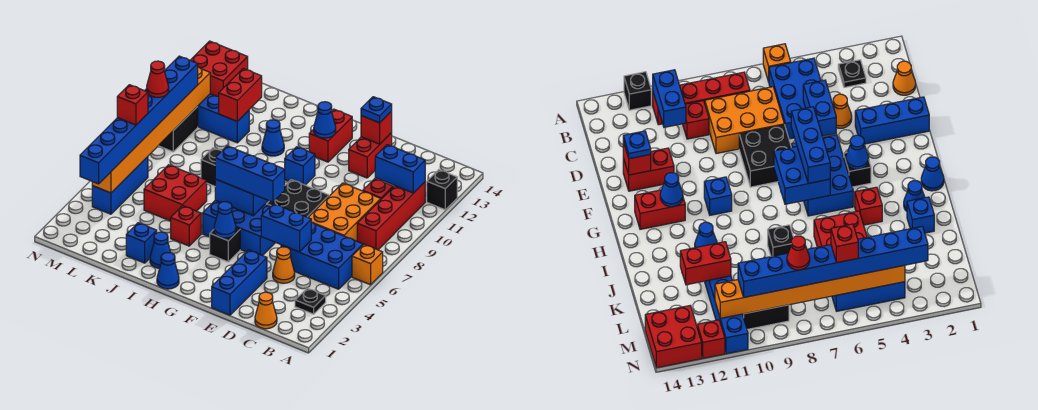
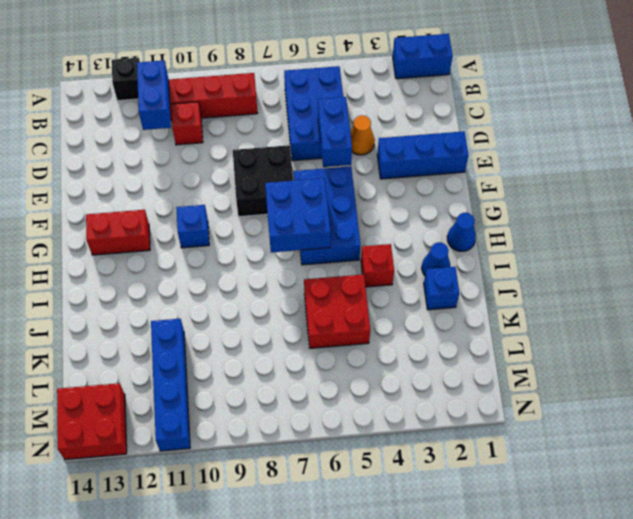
blue brick A1:A2 level 1 -> none
none -> orange brick A6 level 1
none -> black plate B3 level 1
none -> orange cone C1 level 1
none -> orange brick C7:D9 level 1

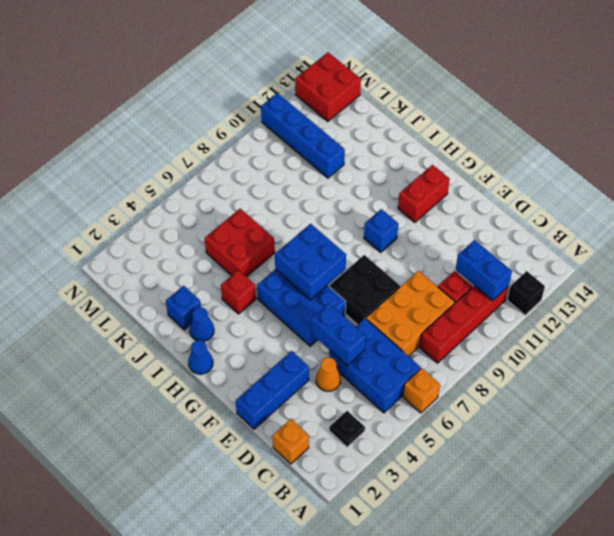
orange brick C1 level 1 -> orange cone C1 level 1
none -> red brick E12:E13 level 1
none -> black brick G4 level 1
none -> blue cone I11 level 1
none -> black brick J8 level 1

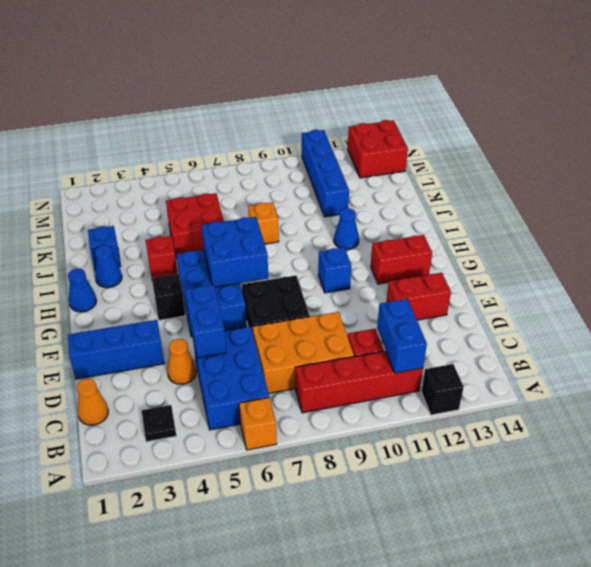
orange brick J8 level 1 -> black brick J8 level 1
none -> blue brick M4:M6 level 1
none -> black brick M9:M10 level 1
none -> red brick N12 level 1
none -> red brick E13 level 2

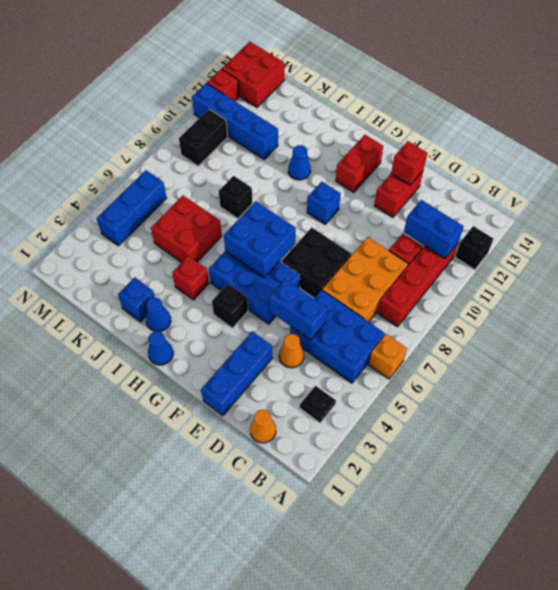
none -> blue cone G4 level 2
none -> blue cone G12 level 2
none -> red brick K11:K12 level 2
none -> orange brick M4:M11 level 2

